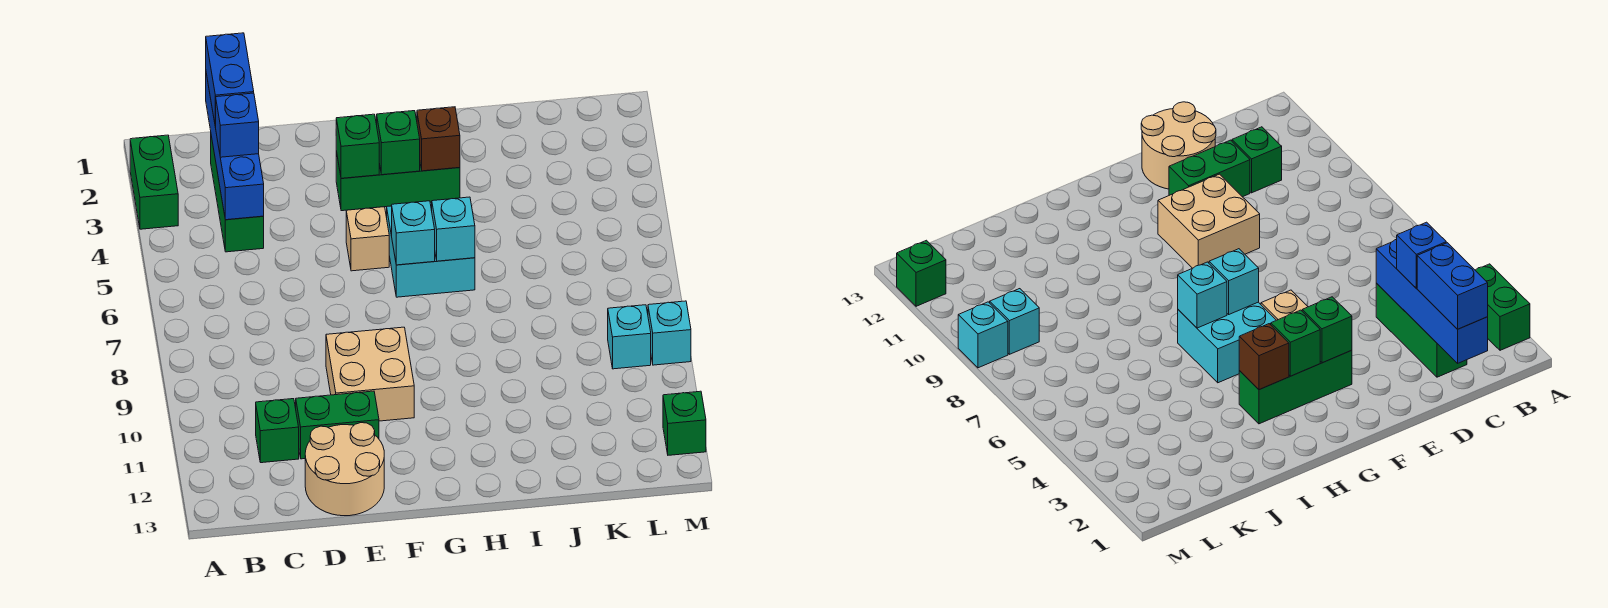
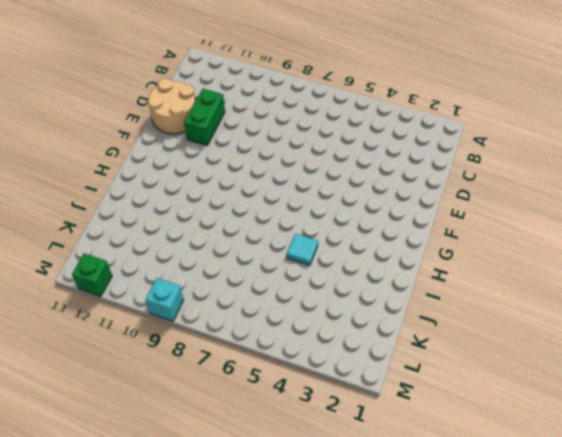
cyan tile I5 level 1 -> none
none -> green brick A2:A3 level 1
none -> green brick C2:C4 level 1
none -> green brick C11 level 1

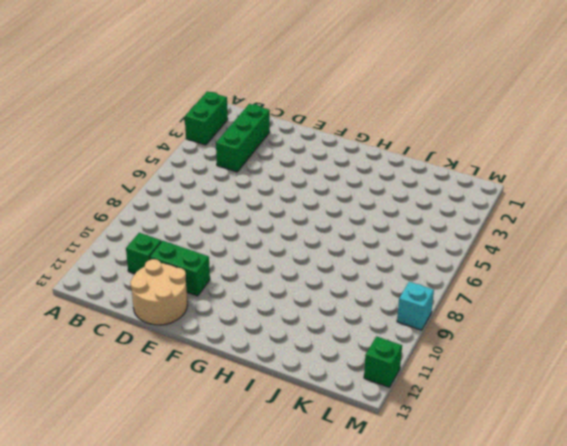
none -> tan brick E9:F10 level 1
none -> green brick F3:H3 level 1
none -> tan brick F5 level 1

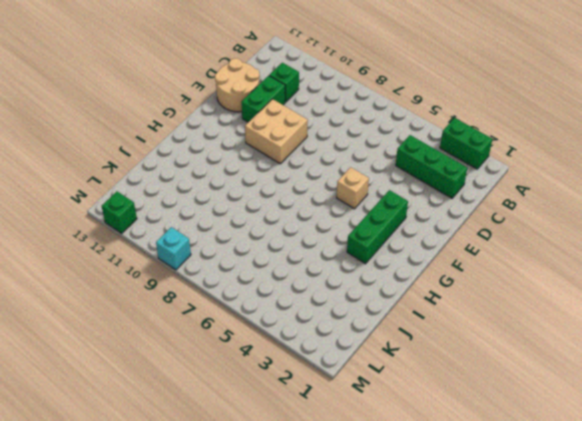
none -> cyan brick G5:H6 level 1
none -> cyan brick L9 level 1
none -> blue brick C1:C4 level 2

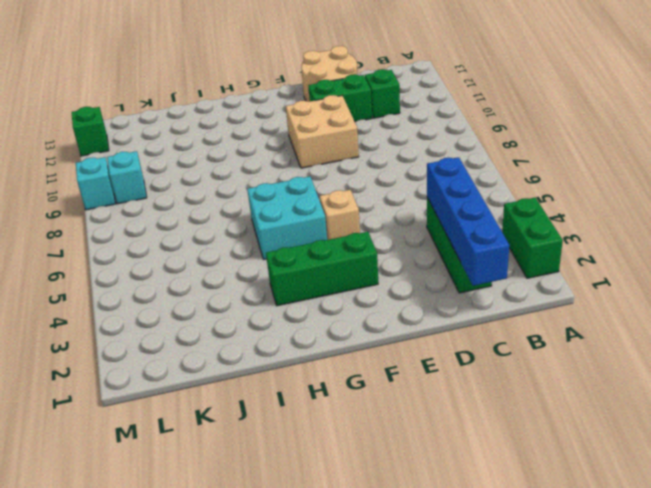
none -> green brick F3 level 2
none -> green brick G3 level 2
none -> cyan brick G6 level 2

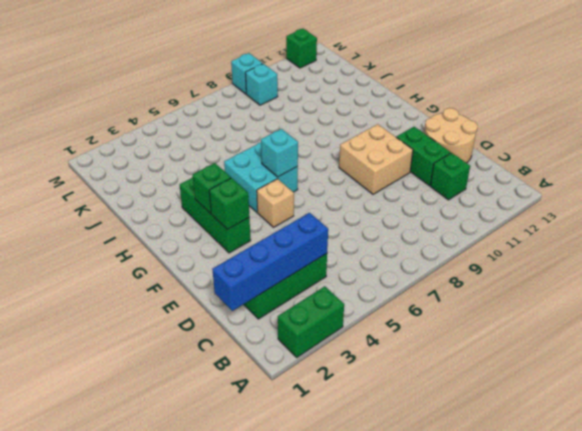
none -> brown brick H3 level 2
none -> cyan brick H6 level 2
none -> blue brick C1:C2 level 3

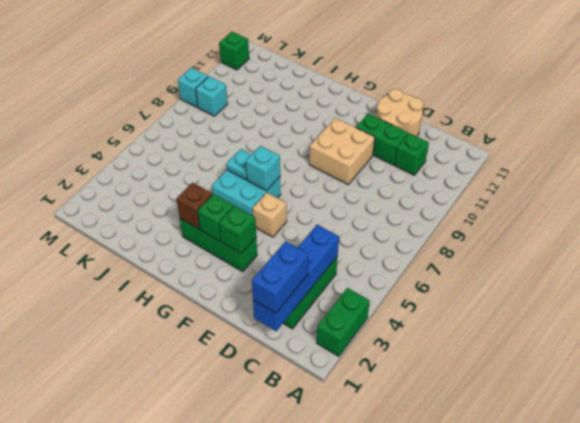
cyan plate H6 level 2 -> cyan brick H6 level 2
none -> blue brick C3 level 3

